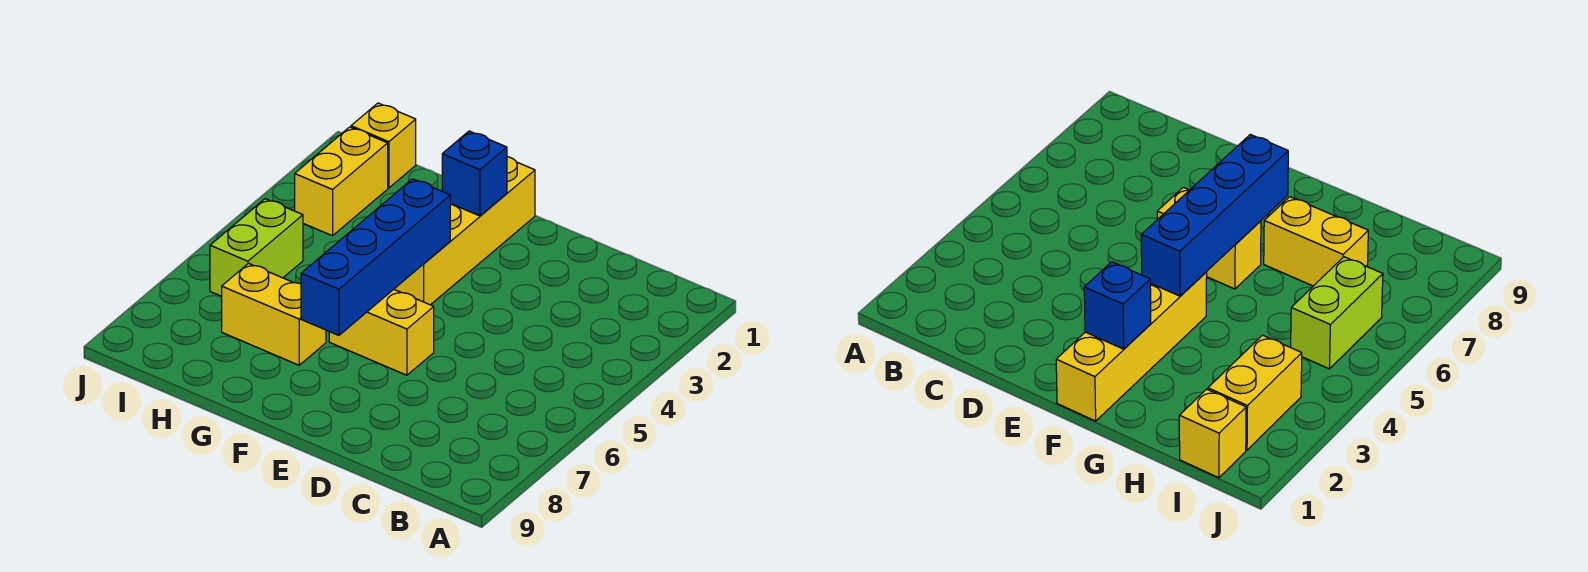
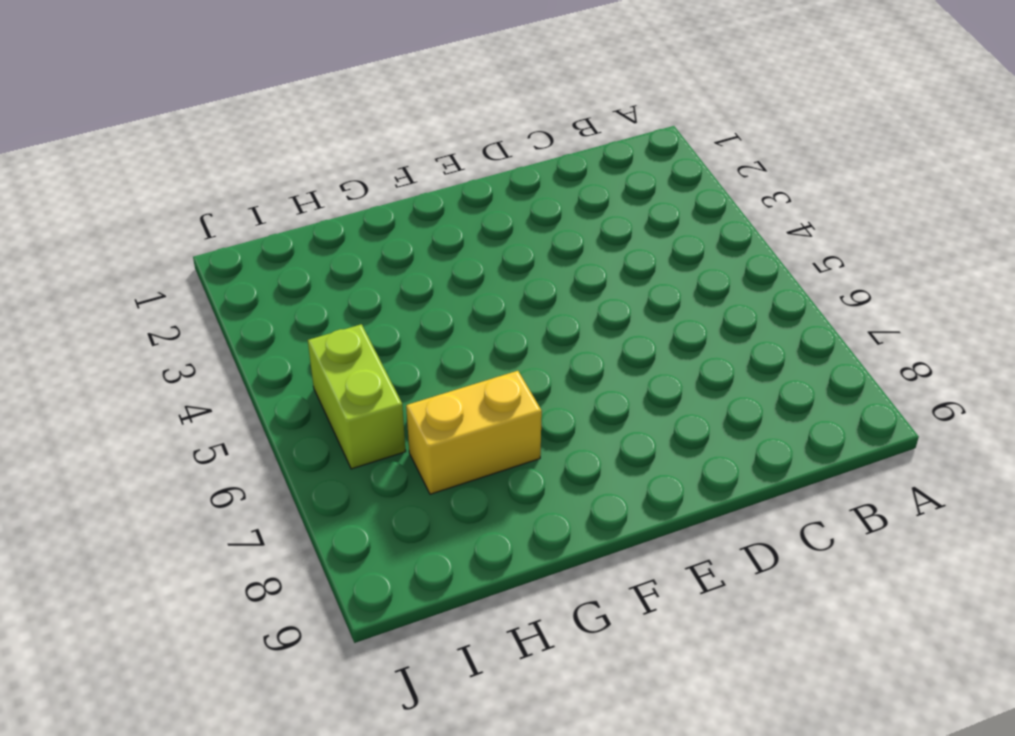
none -> yellow brick E6:F6 level 1
none -> yellow brick F1:F4 level 1

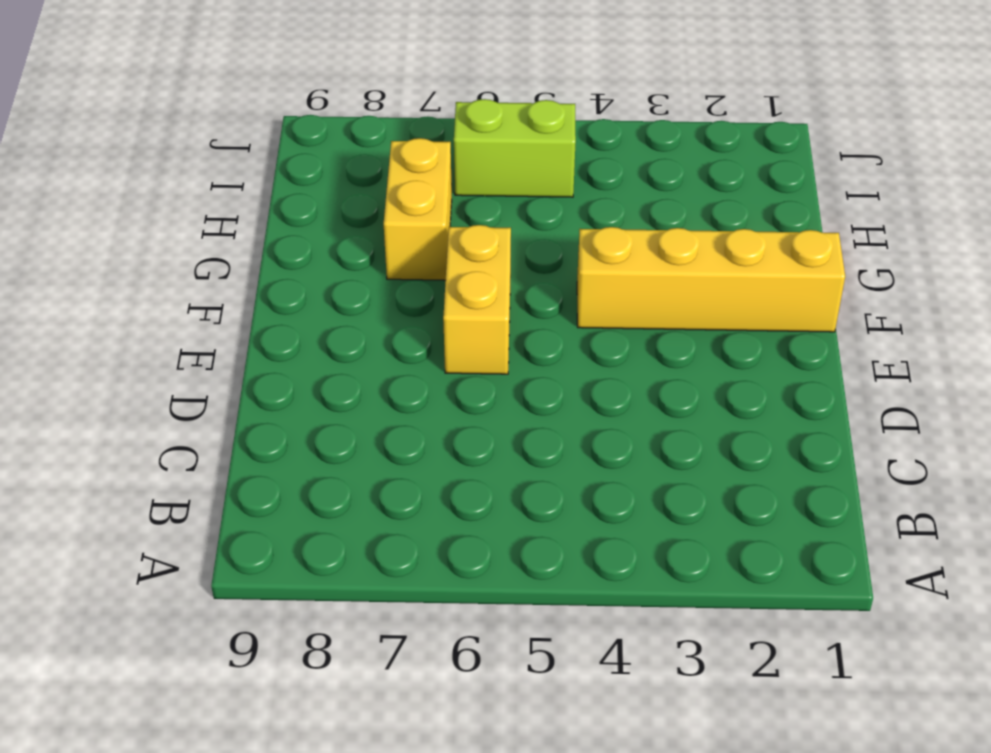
none -> yellow brick I1 level 1
none -> yellow brick I2:I3 level 1

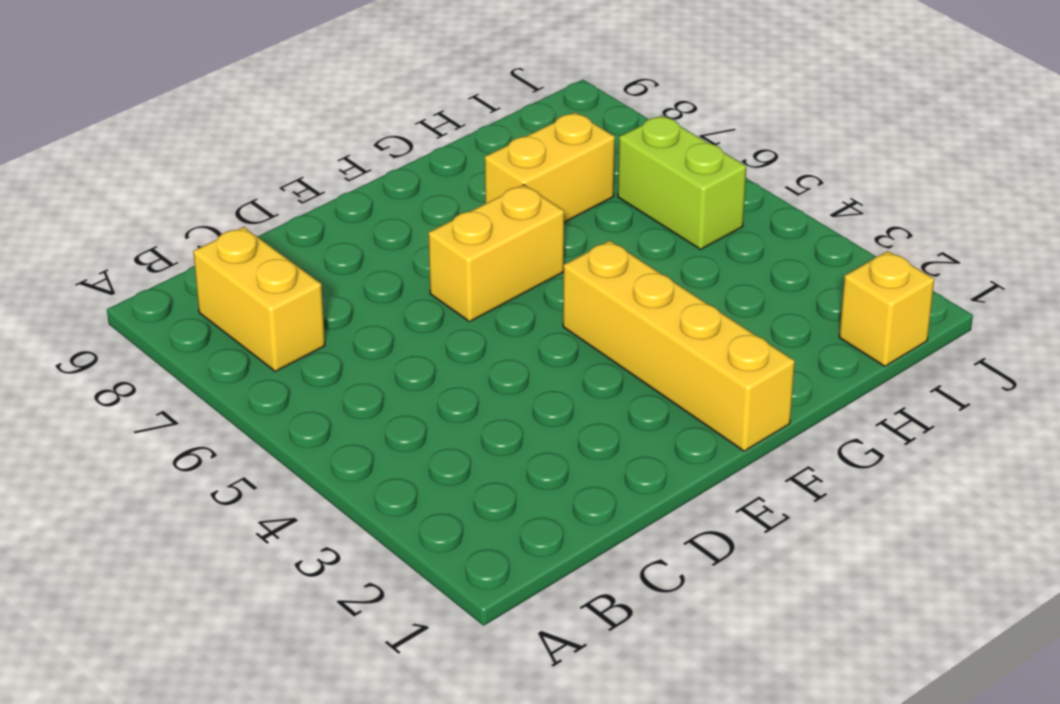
yellow brick B7:B8 level 1 -> yellow brick I2:I3 level 1
none -> blue brick F2 level 2
none -> blue brick F4:F7 level 2

